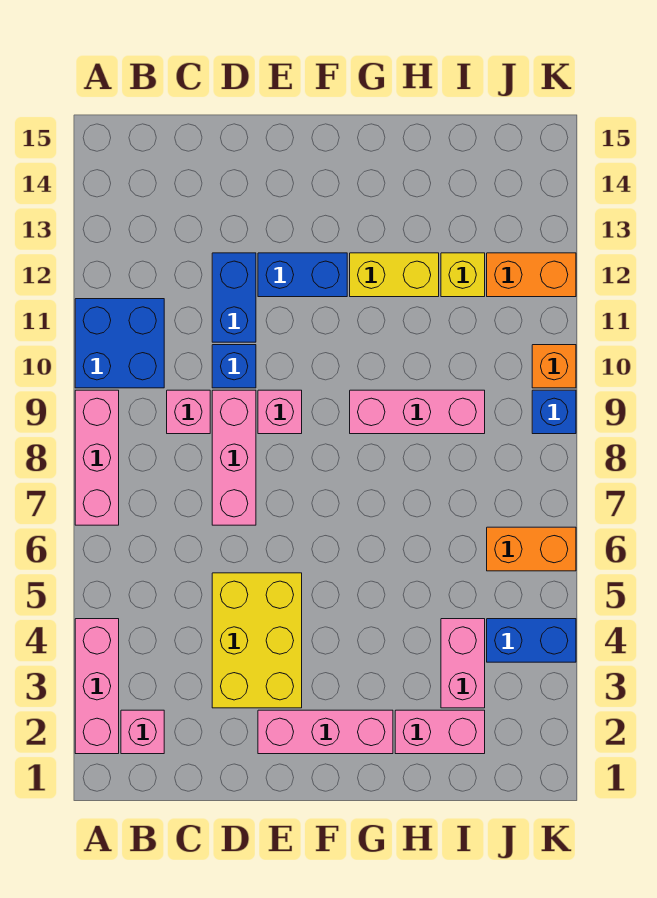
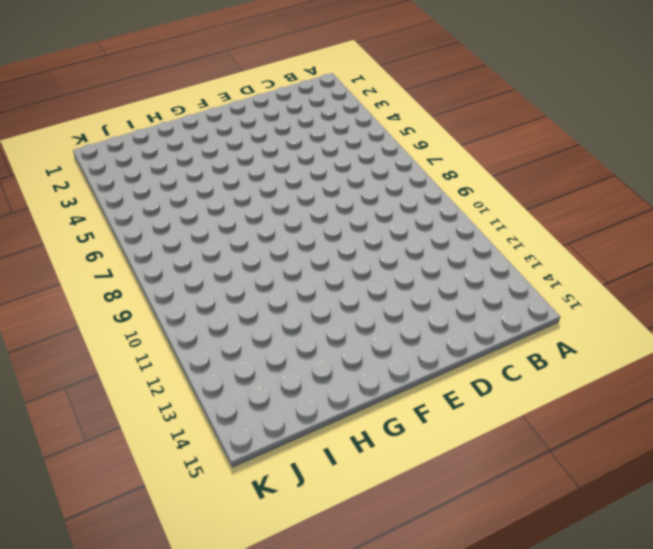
none -> pink brick A2:A4 level 1
none -> pink brick A7:A9 level 1
none -> blue brick A10:B11 level 1

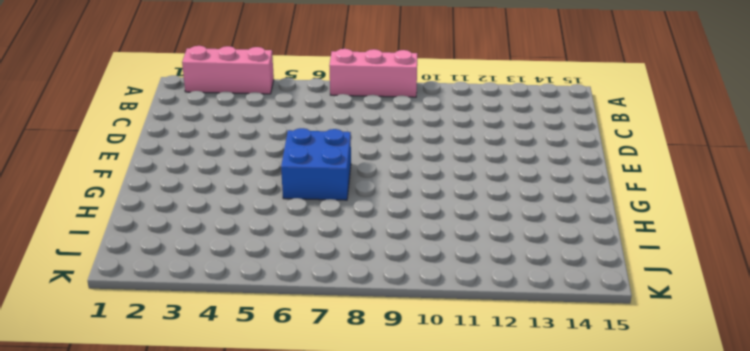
blue brick F6:G7 level 1 -> blue brick A10:B11 level 1
none -> pink brick B2 level 1
none -> pink brick C9 level 1
none -> yellow brick D3:E5 level 1

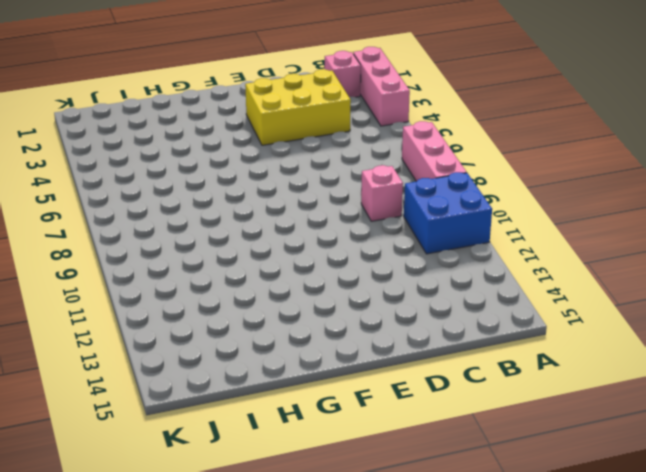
yellow brick C3:E4 level 1 -> yellow brick D3:E5 level 1
none -> pink brick D7:D9 level 1
none -> blue brick D10 level 1
none -> blue brick D11:D12 level 1

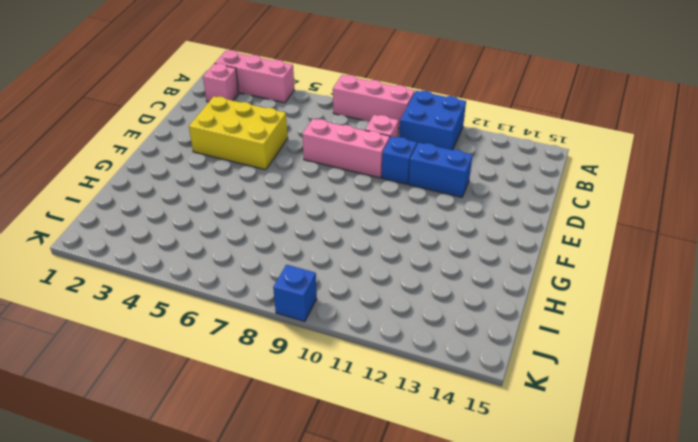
none -> pink brick E2:G2 level 1
none -> pink brick E9 level 1
none -> blue brick E12:F12 level 1

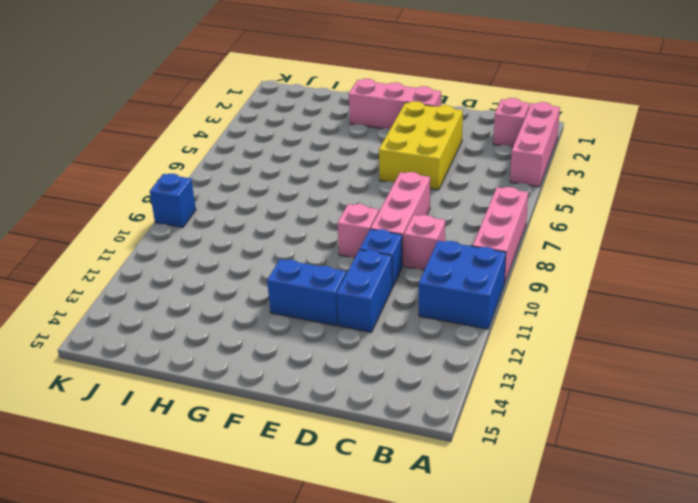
none -> pink brick G9:I9 level 1
none -> yellow brick G12:H12 level 1
none -> pink brick H2:I2 level 1

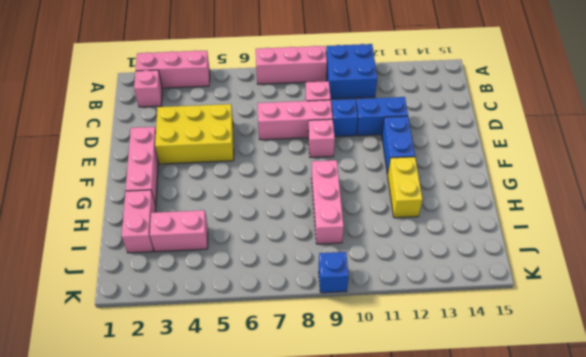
none -> yellow brick I12 level 1
none -> blue brick J4:K4 level 1
none -> orange brick J6:K6 level 1

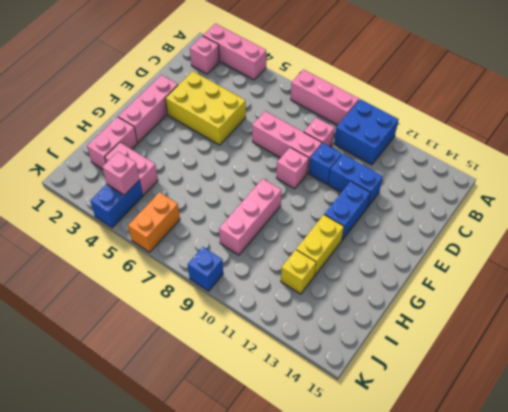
pink brick J4 level 2 -> none
none -> orange brick J12:K12 level 1
none -> orange brick K10 level 1

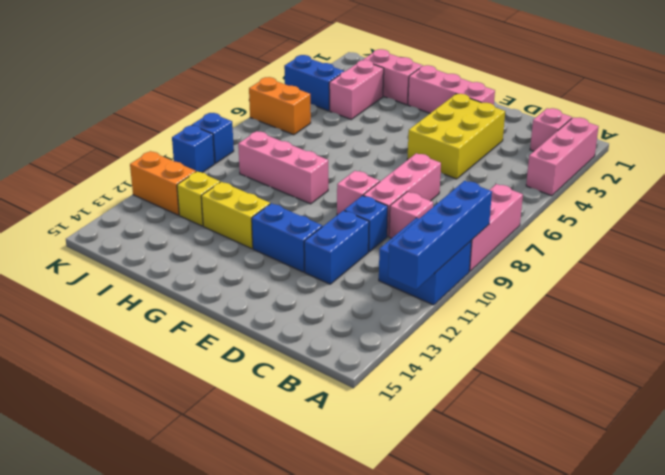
blue brick A9:A12 level 2 -> none
blue brick K10 level 1 -> orange brick K10 level 1

